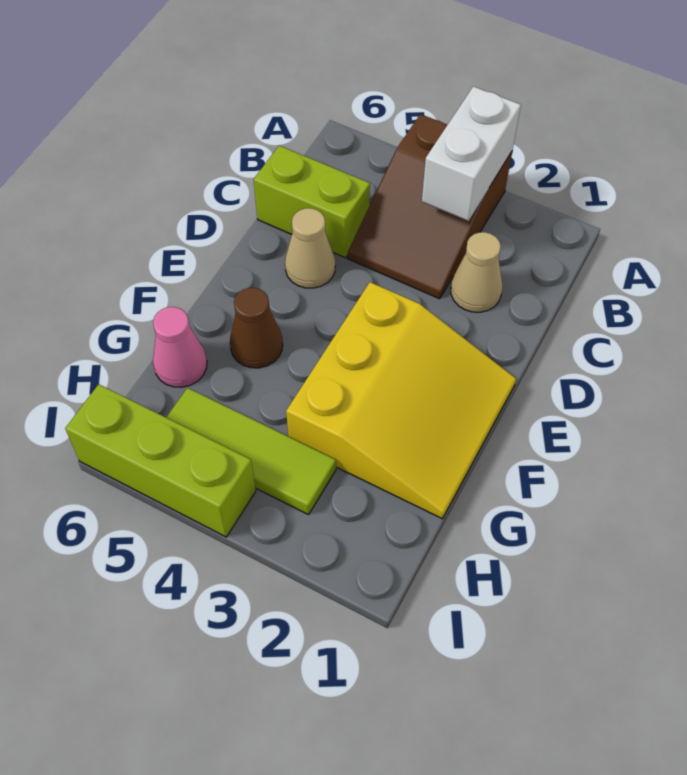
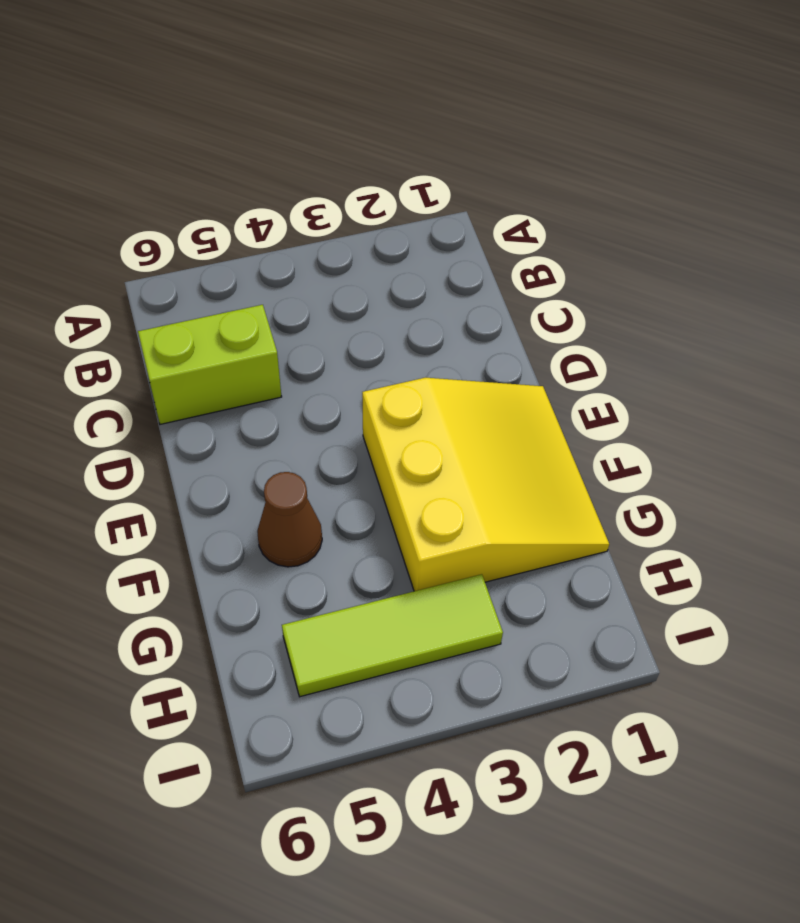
none -> brown slope A3:C4 level 1 top A
none -> tan cone C2 level 1

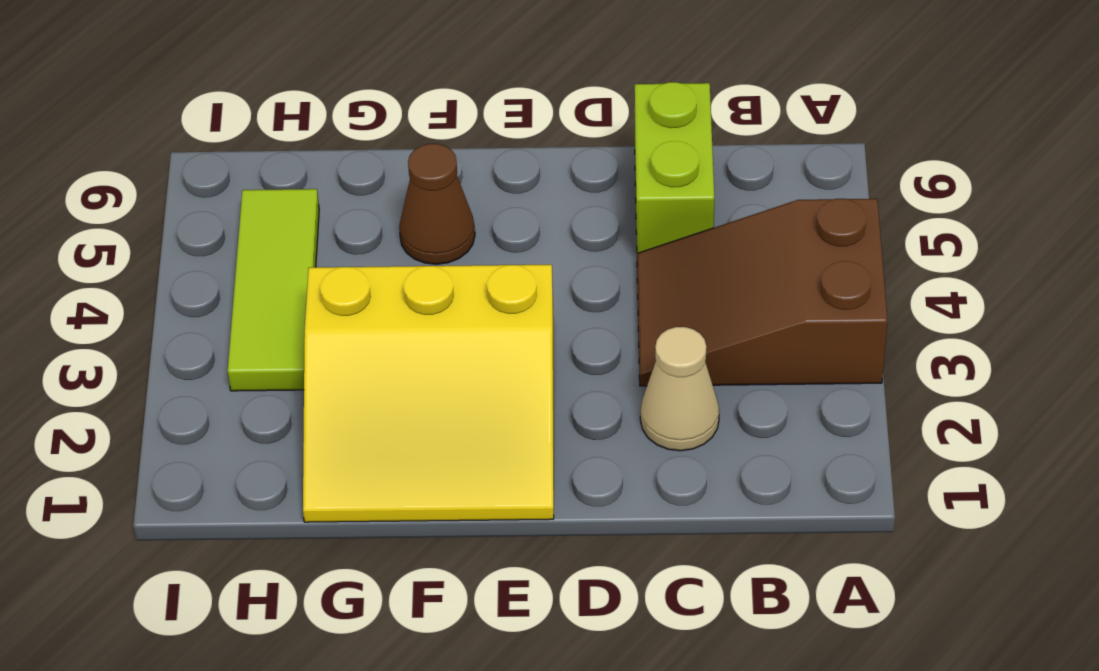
none -> tan cone D5 level 1
none -> pink cone G6 level 1

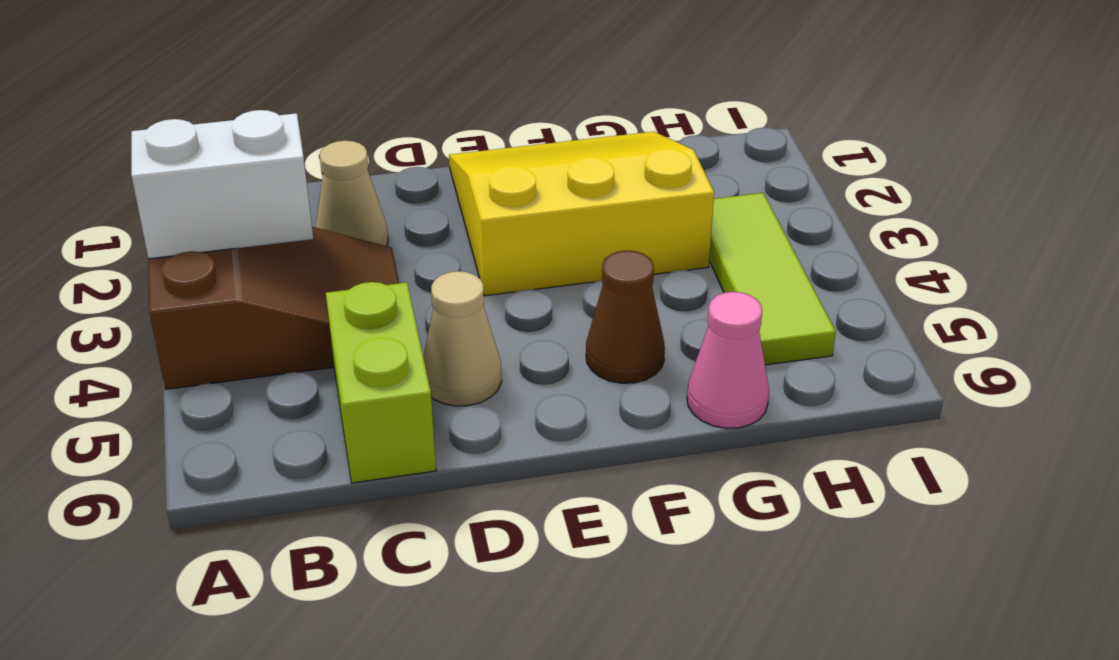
none -> lime brick I4:I6 level 1

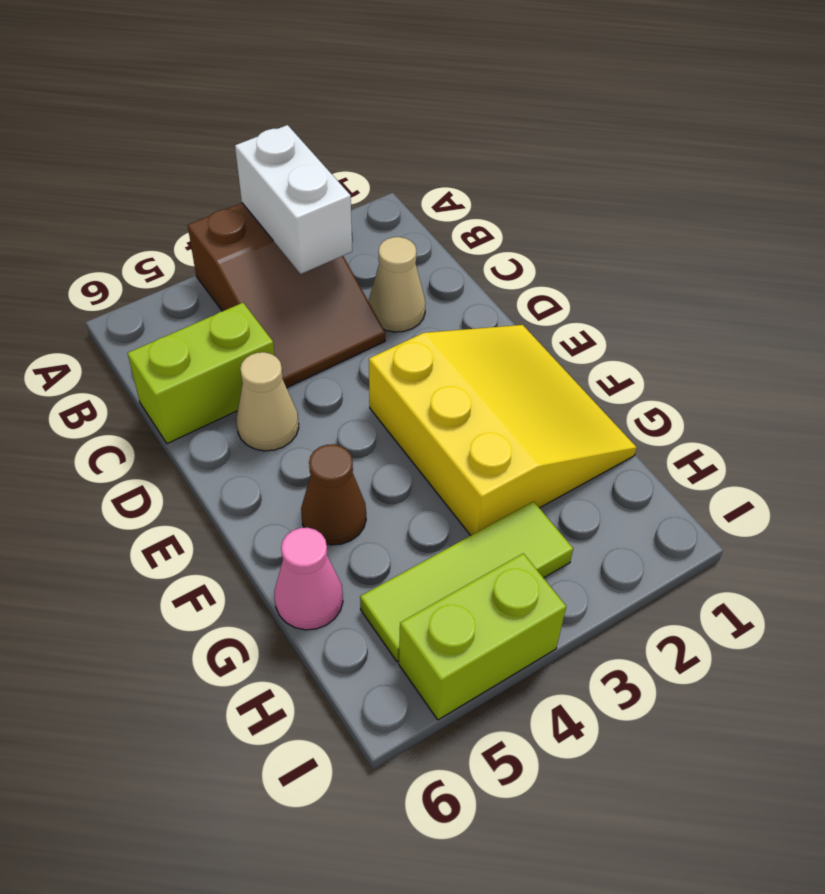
lime brick I4:I5 level 1 -> lime brick I4:I6 level 1

